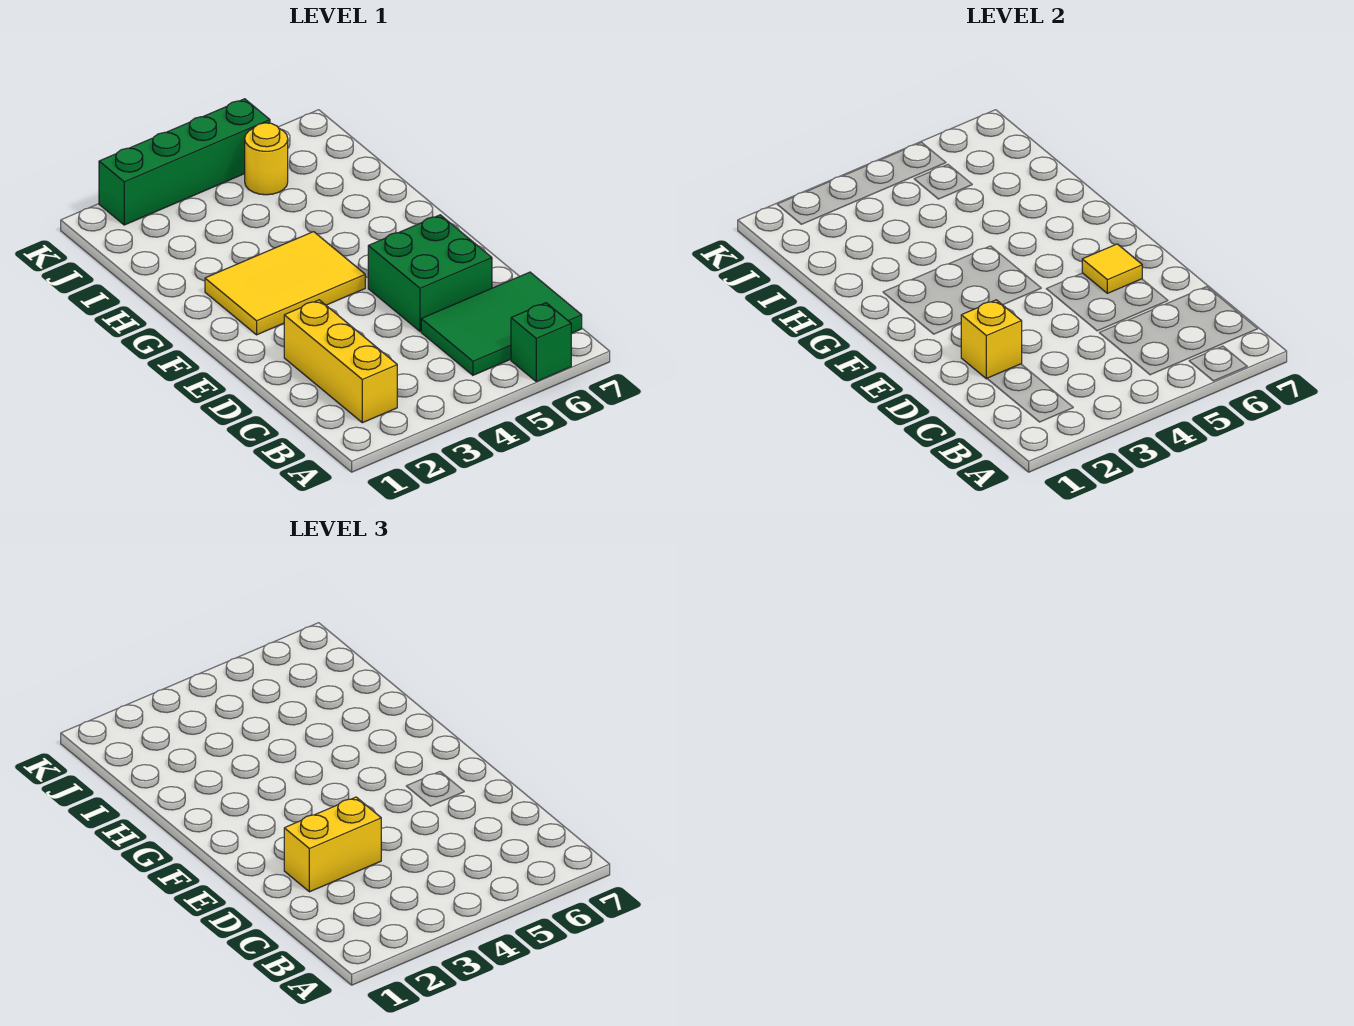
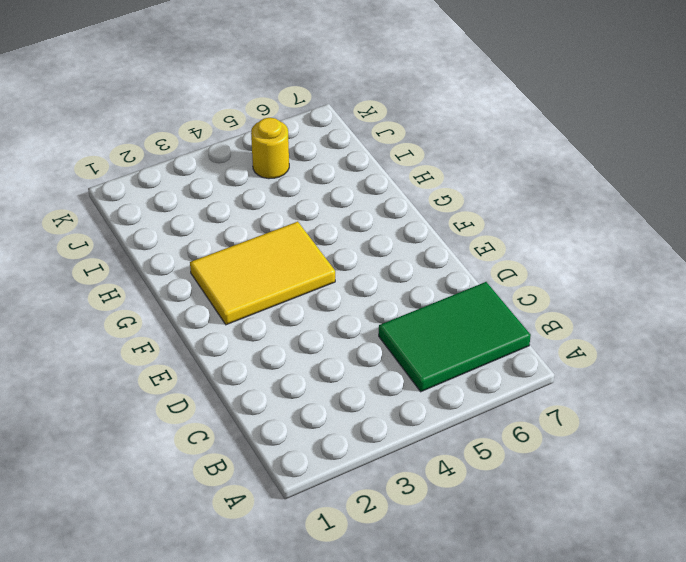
none -> green brick A6 level 1
none -> yellow brick B2:D2 level 1

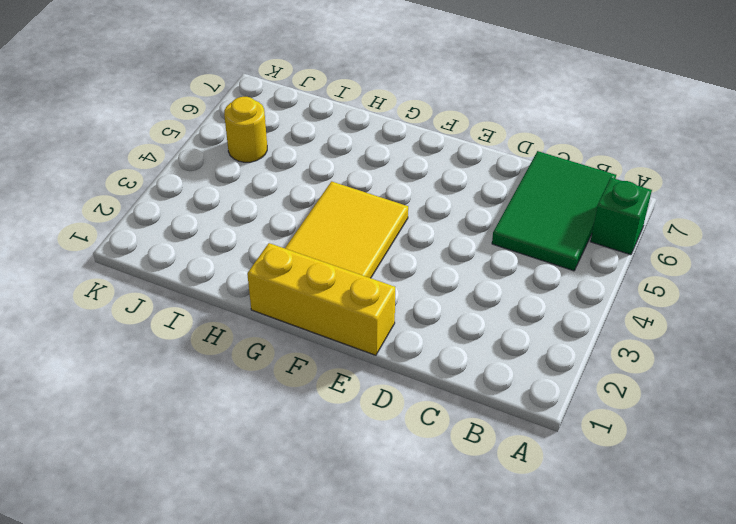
yellow brick E1:G1 level 1 -> yellow brick B2:D2 level 1
none -> green brick D5:E6 level 1
none -> green brick K2:K5 level 1

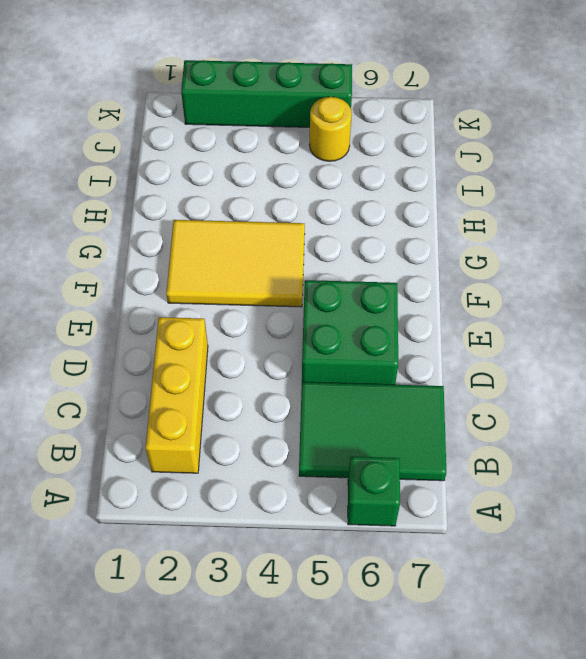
none -> yellow brick D2 level 2
none -> yellow tile E6 level 2

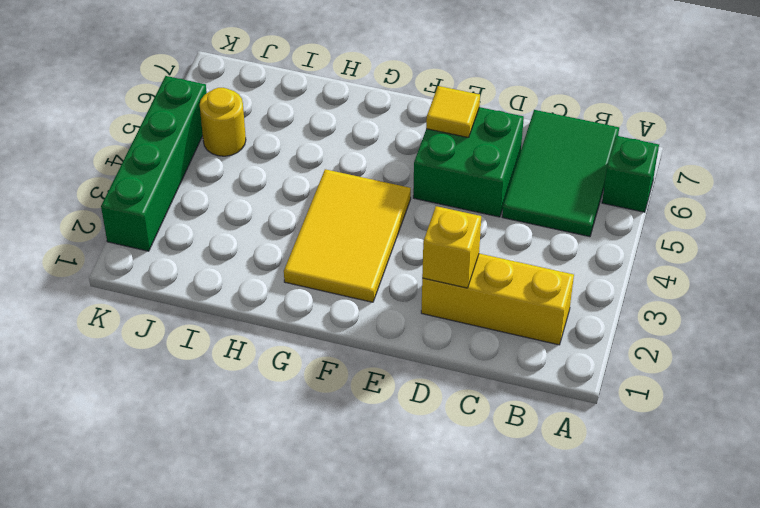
none -> yellow brick D2:D3 level 3

